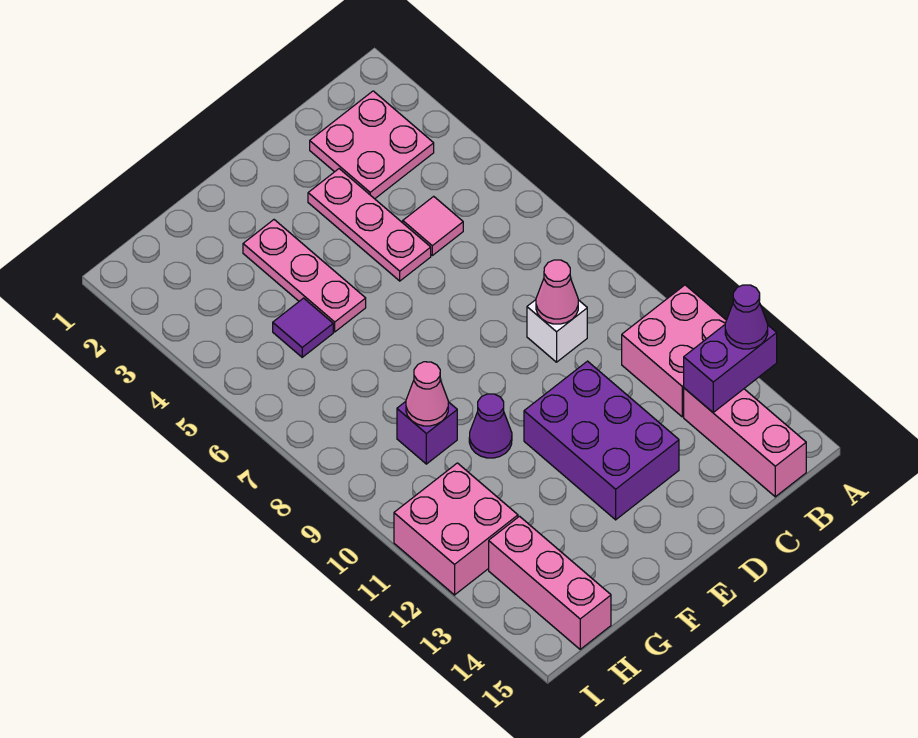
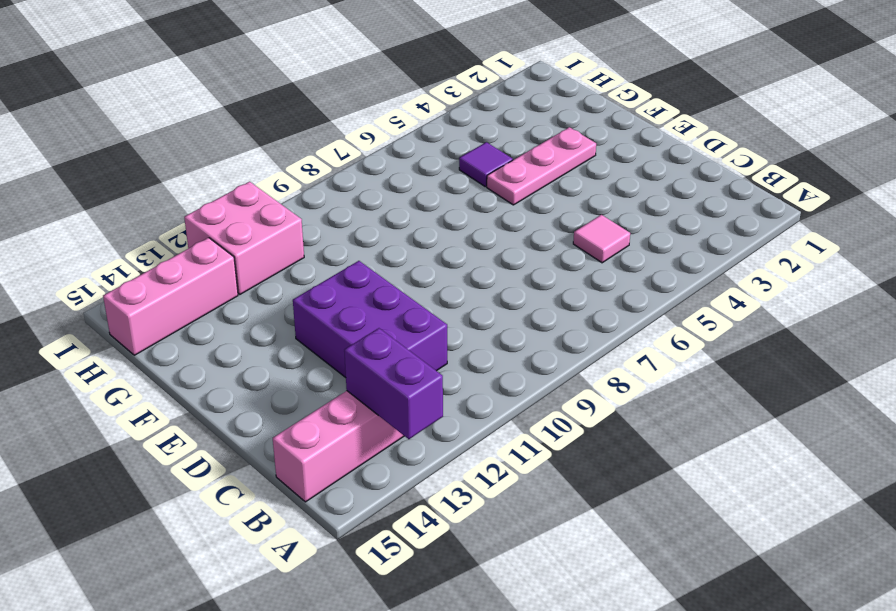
purple brick C11:E12 level 1 -> purple brick D11:E13 level 1
none -> pink brick A11:B12 level 1
none -> pink plate B2:C3 level 1
none -> white brick C9 level 1

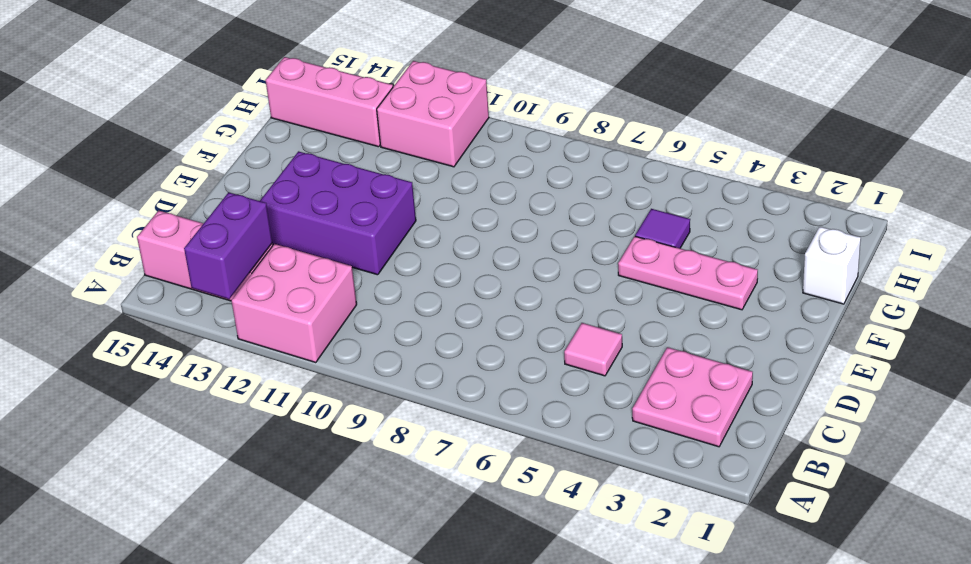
white brick G1 level 1 -> white brick C9 level 1
none -> pink plate D3:D5 level 1
none -> purple cone F10 level 1
none -> purple brick G9 level 1

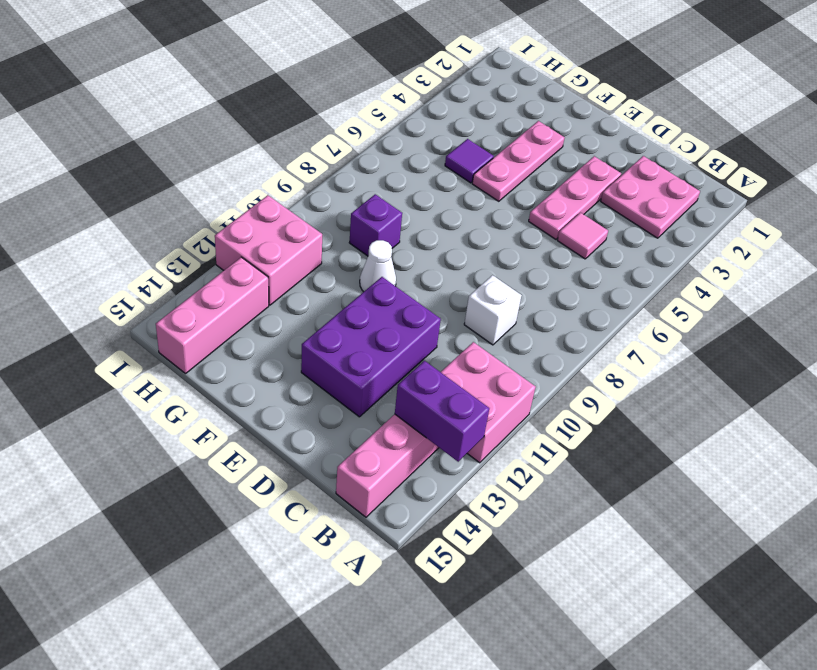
white cone F10 level 1 -> purple cone F10 level 1
none -> pink cone C9 level 2
none -> pink cone G9 level 2
none -> purple cone A13 level 3

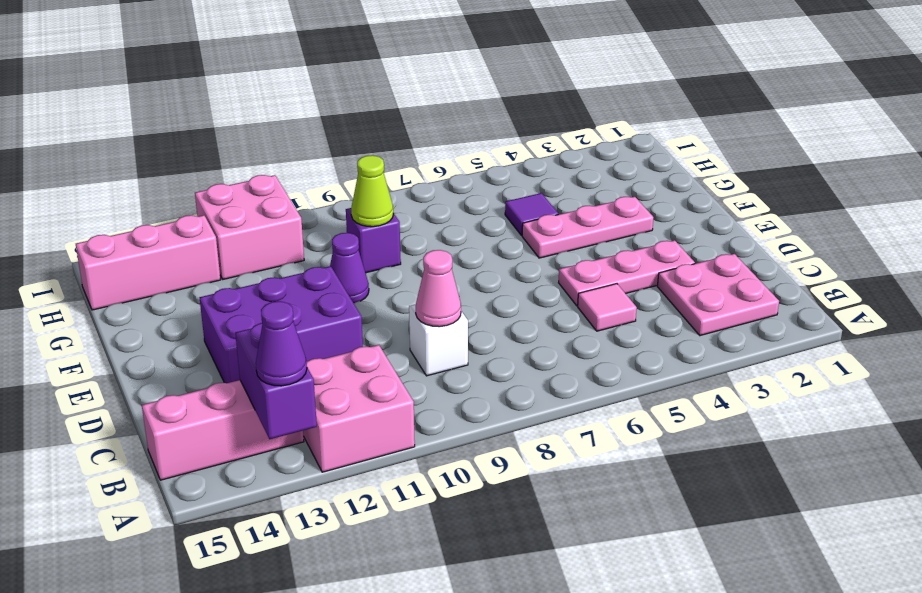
lime cone G9 level 2 -> pink cone G9 level 2

